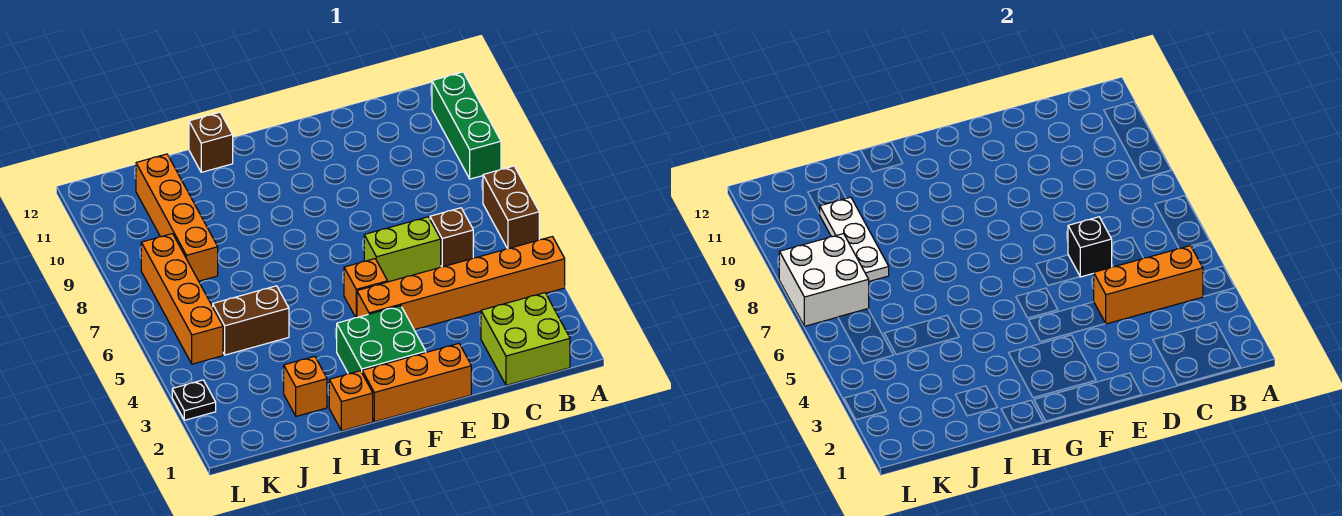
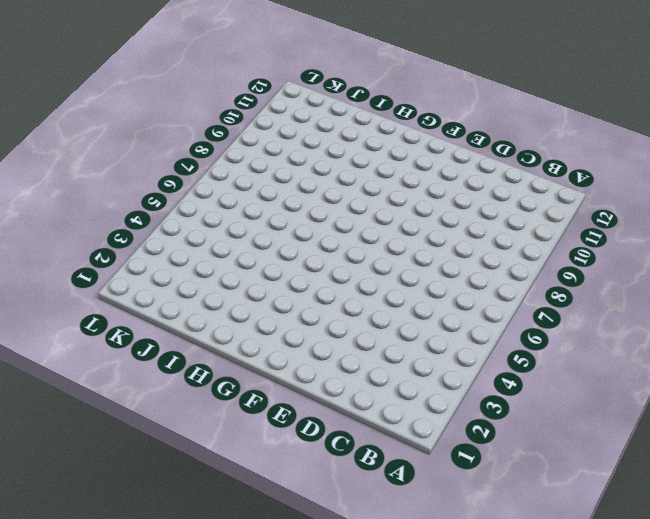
none -> orange brick A4:F4 level 1
none -> brown brick A6:A7 level 1
none -> green brick A9:A11 level 1

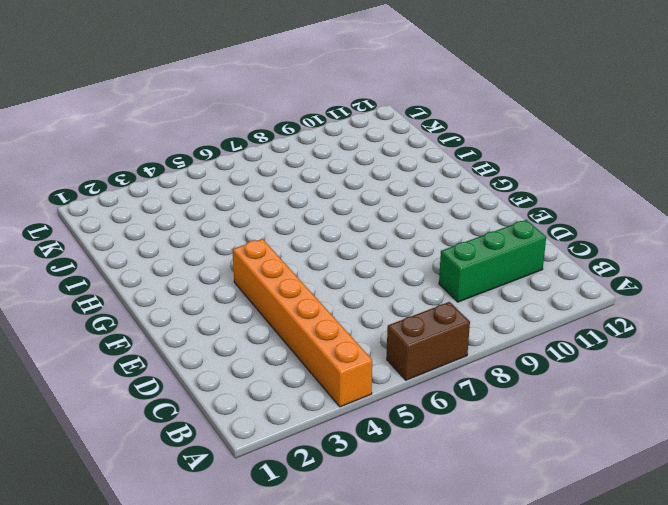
green brick C9:C11 level 1 -> green brick A9:A11 level 1
none -> lime brick B1:C2 level 1
none -> brown brick C6 level 1
none -> lime brick D6:E6 level 1

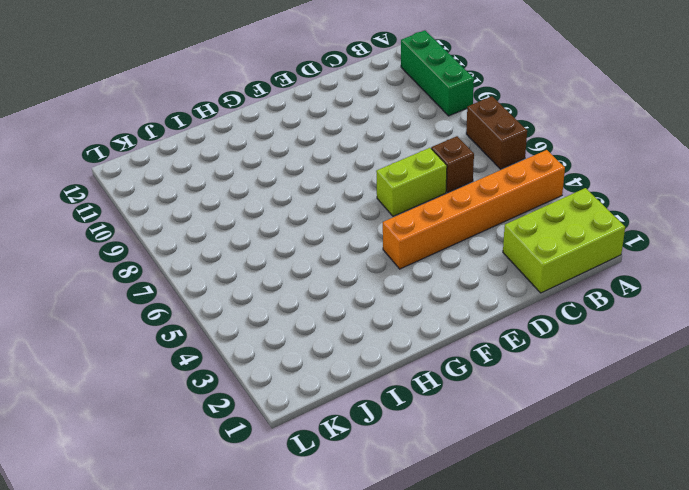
lime brick A1:C2 level 1 -> lime brick B1:C2 level 1
none -> orange brick E1:G1 level 1
none -> green brick F2:G3 level 1
none -> orange brick F5 level 1

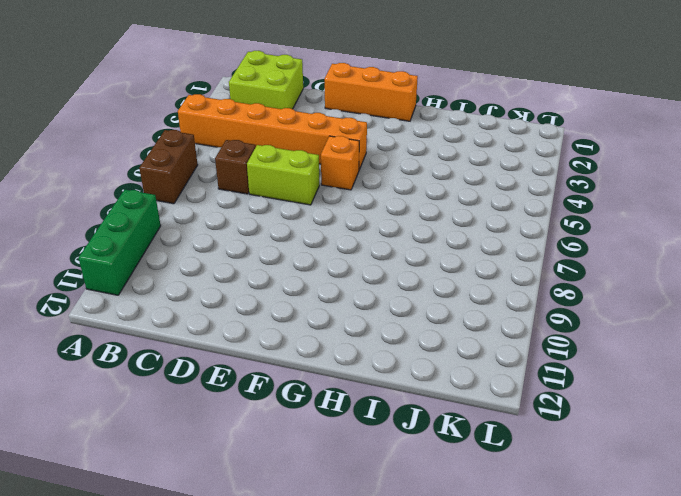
none -> green brick F2:G3 level 1
none -> orange brick H1 level 1
none -> brown brick H12 level 1

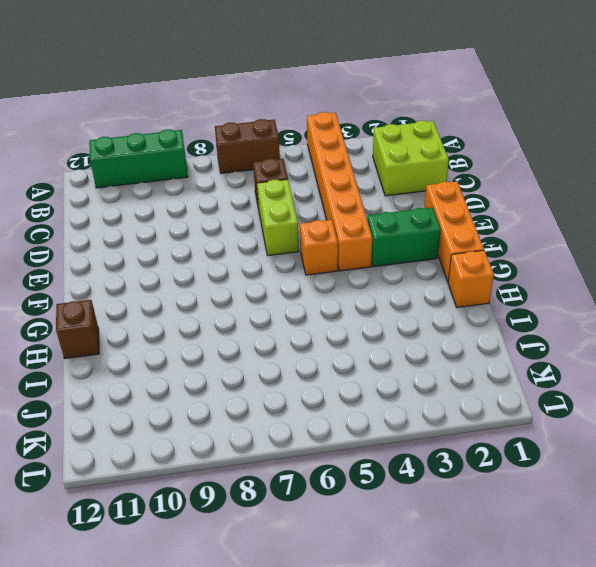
green brick F2:F3 level 1 -> green brick F2:G3 level 1
none -> orange brick I2 level 1
none -> brown brick I5:J5 level 1
none -> orange brick J8:J11 level 1

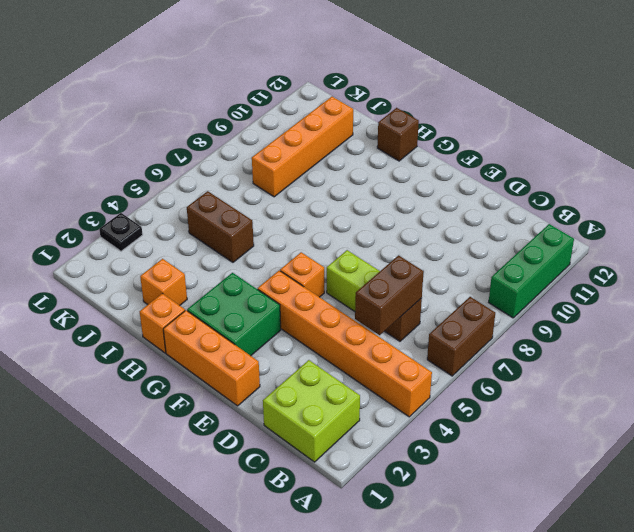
brown brick C5:C6 level 2 -> none
none -> orange brick K5:K8 level 1
none -> orange brick B4:D4 level 2
none -> black brick D6 level 2

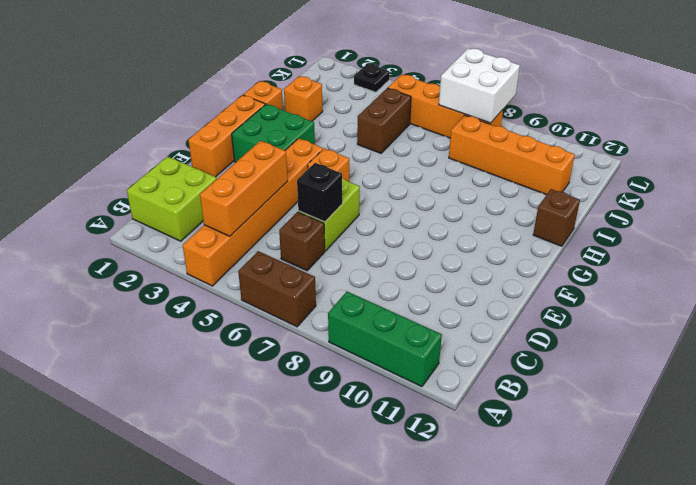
none -> white plate J8:J10 level 2

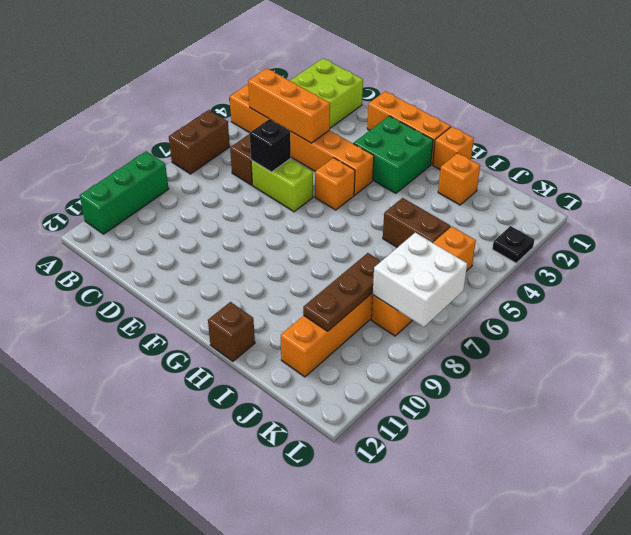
brown plate J8:J10 level 2 -> white plate J8:J10 level 2

